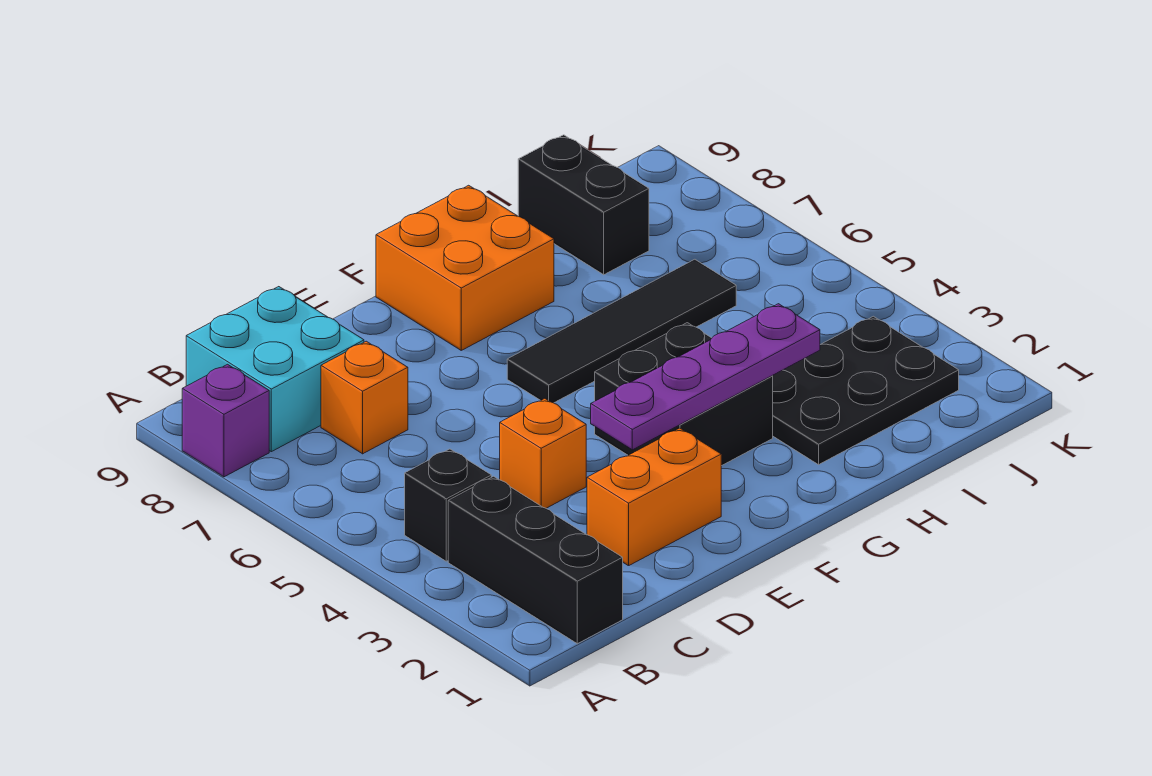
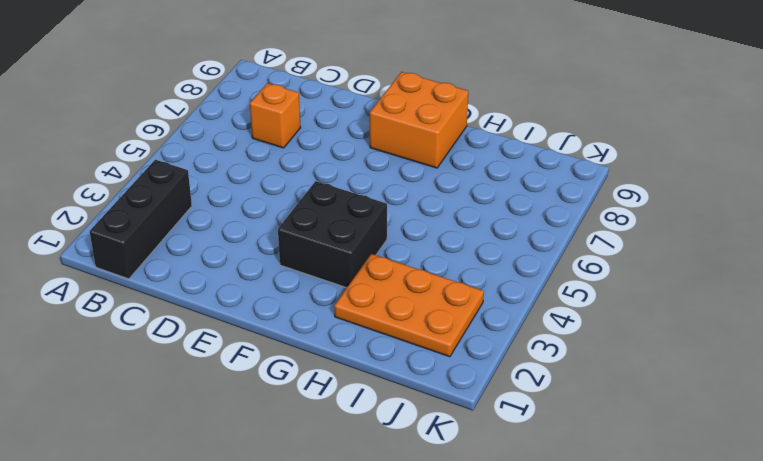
orange plate H2:J3 level 1 -> black plate H2:J3 level 1
none -> purple brick A8 level 1
none -> black brick B4 level 1
none -> cyan brick B8:C9 level 1

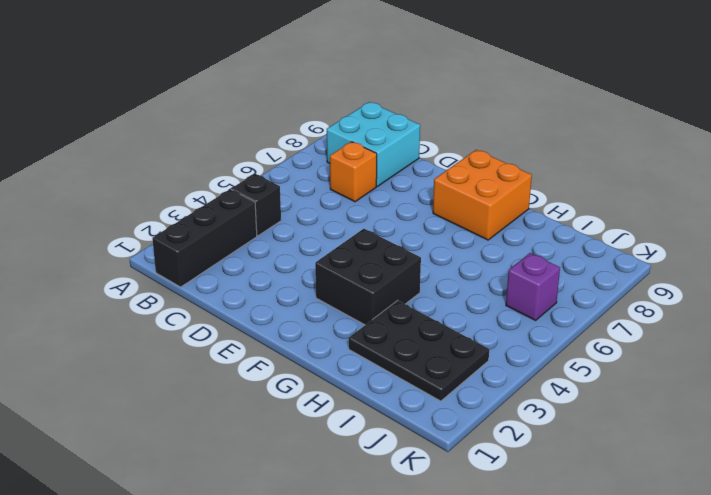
purple brick J6 level 1 -> purple brick A8 level 1
none -> orange brick D2:E2 level 1
none -> orange brick D4 level 1
none -> black tile F6:I6 level 1

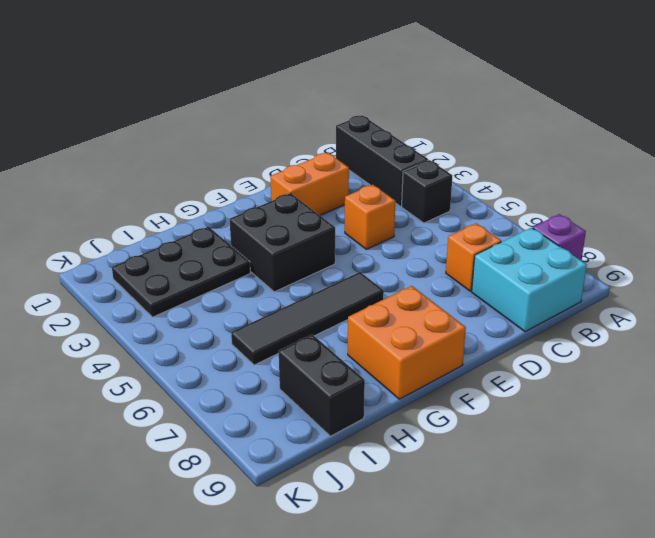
none -> purple plate E3:H3 level 2

